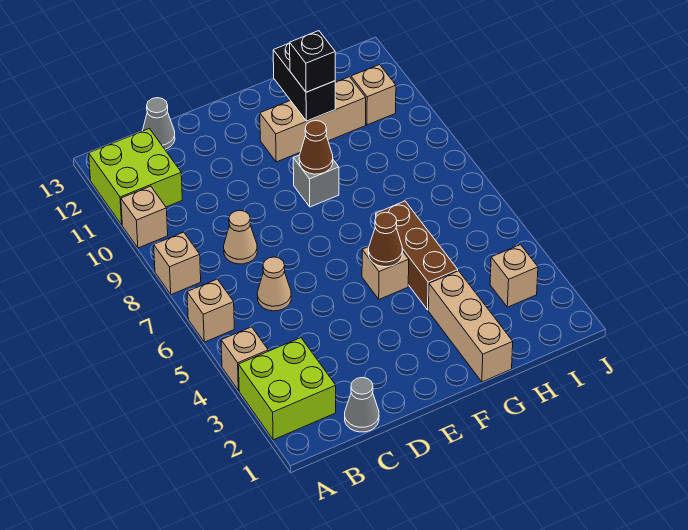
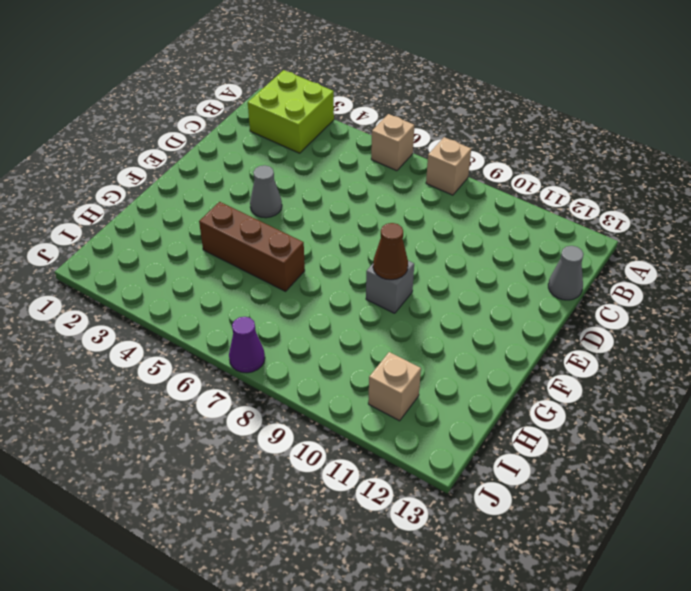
grey cone E4 level 1 -> grey cone C1 level 1
purple cone J7 level 1 -> none
none -> tan brick A4 level 1
none -> tan brick A10 level 1
none -> lime brick A11:B12 level 1

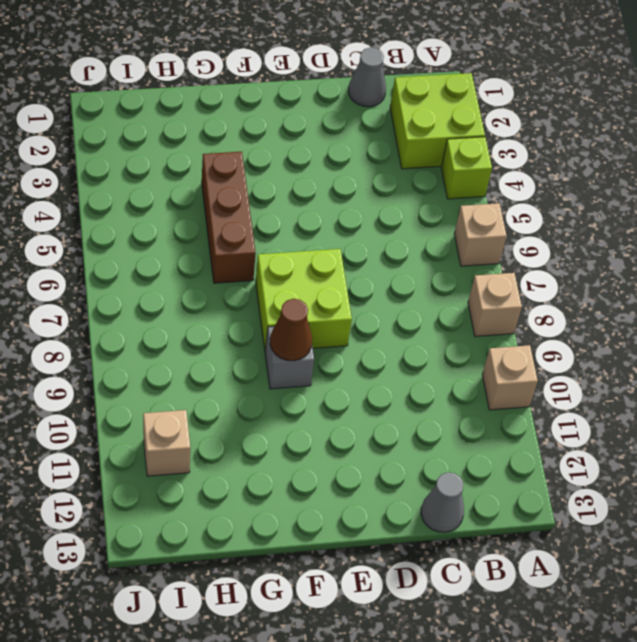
lime brick A4 level 1 -> tan brick A4 level 1
lime brick E7:F8 level 1 -> lime brick A11:B12 level 1
none -> tan cone C6 level 1
none -> tan cone C8 level 1
none -> tan brick F5 level 1

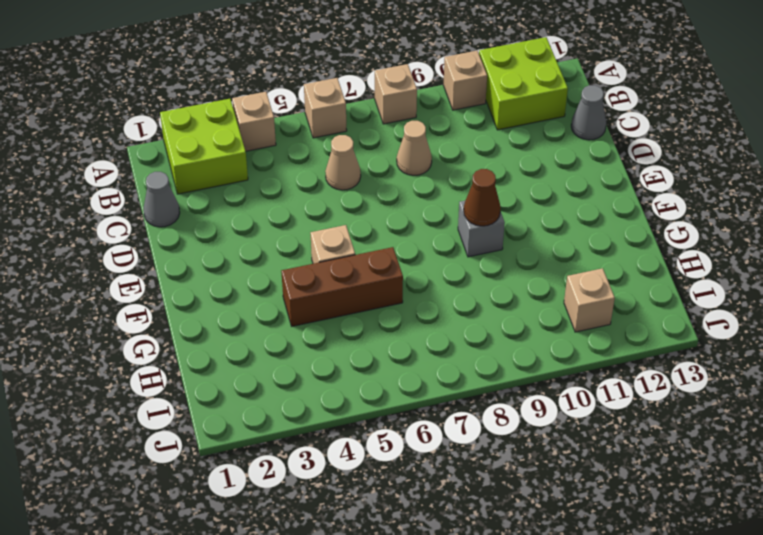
none -> tan brick F11:H11 level 1
none -> tan brick G1:G3 level 1
none -> tan brick I3 level 1

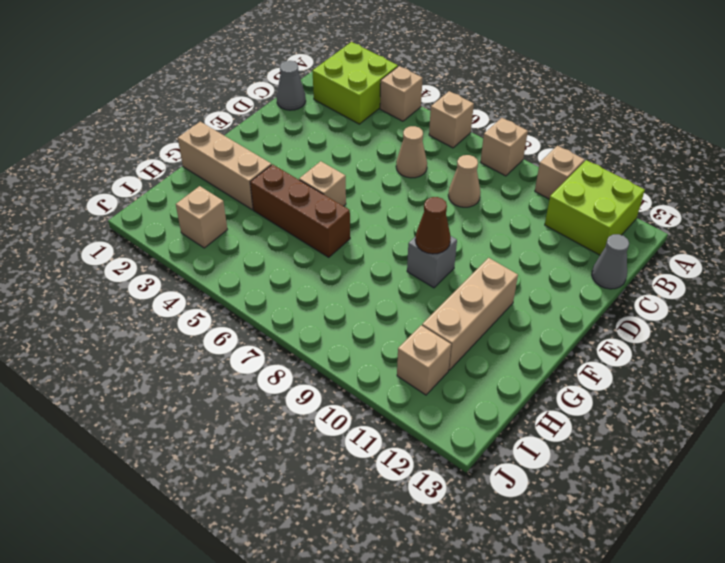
none -> brown cone F5 level 2
none -> black brick G11:G12 level 2
none -> black brick G11 level 3

